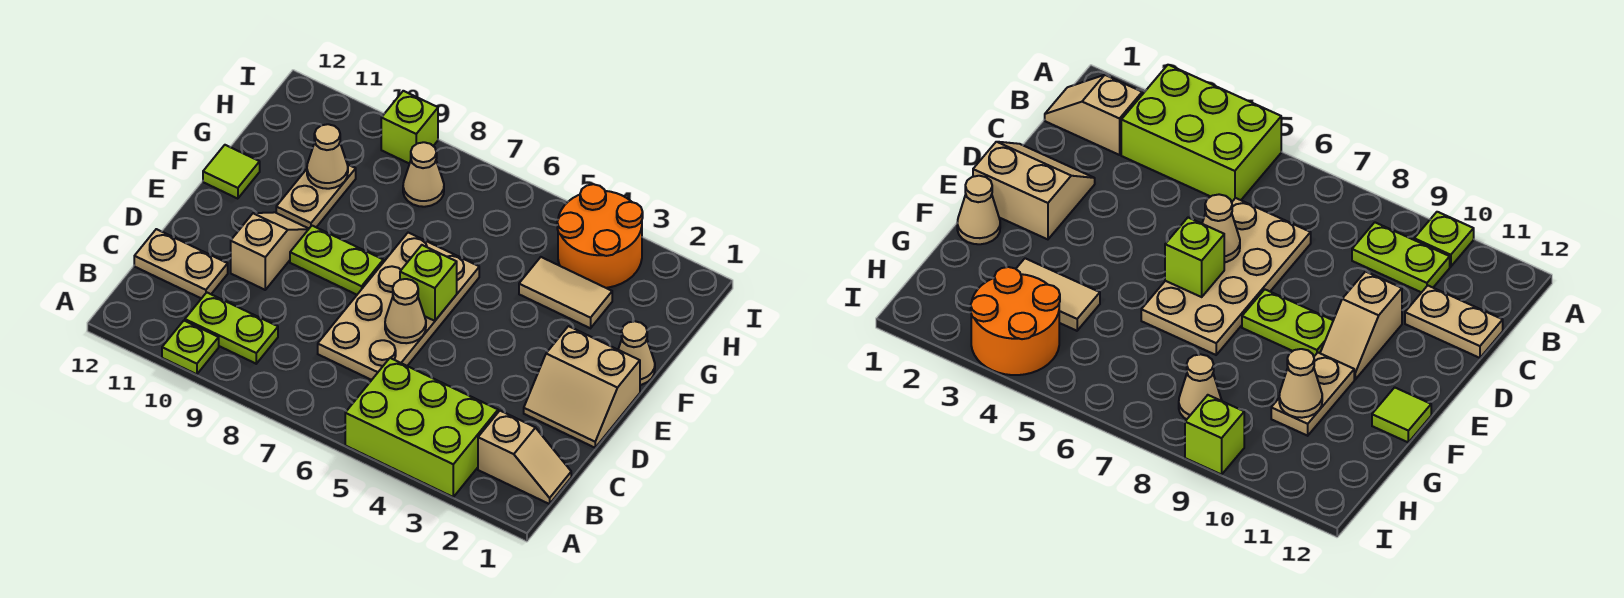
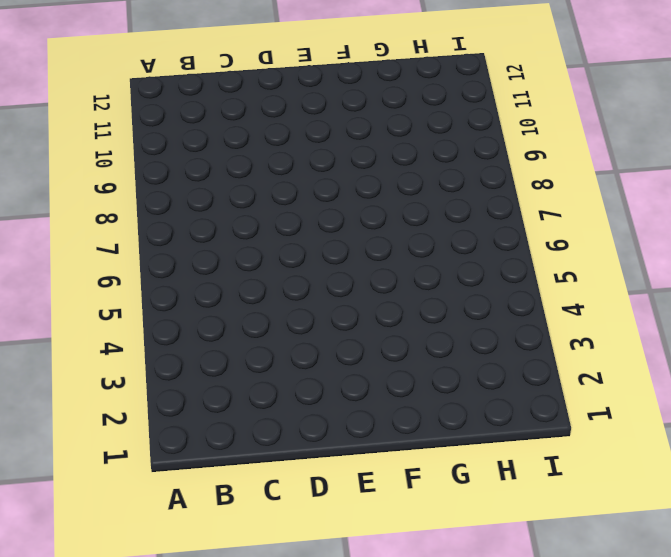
none -> lime brick A3:B5 level 1
none -> lime plate A10 level 1
none -> tan slope B1:B2 level 1 top 2

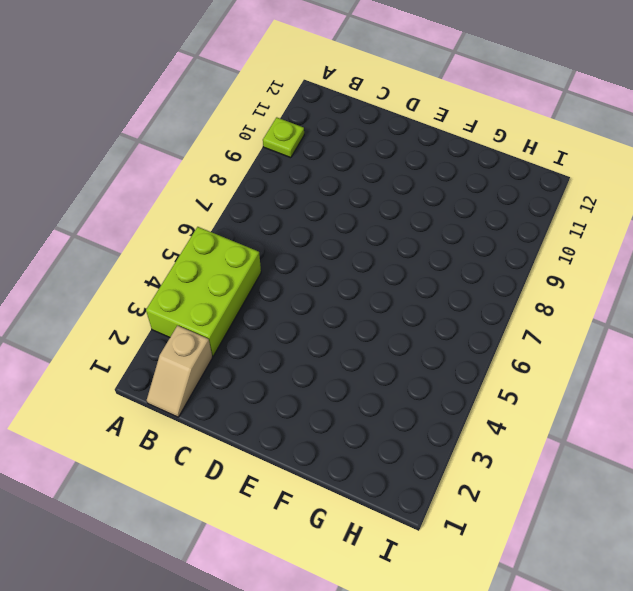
none -> lime plate B9:B10 level 1
none -> tan plate C6:F7 level 1
none -> tan plate C11:C12 level 1

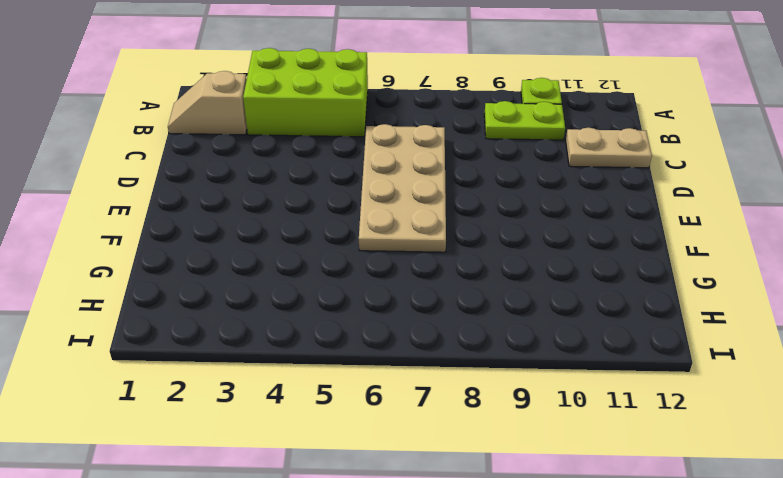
none -> tan slope D1:E2 level 1 top E
none -> tan slope D10:E10 level 1 top D
none -> lime plate E8:E9 level 1

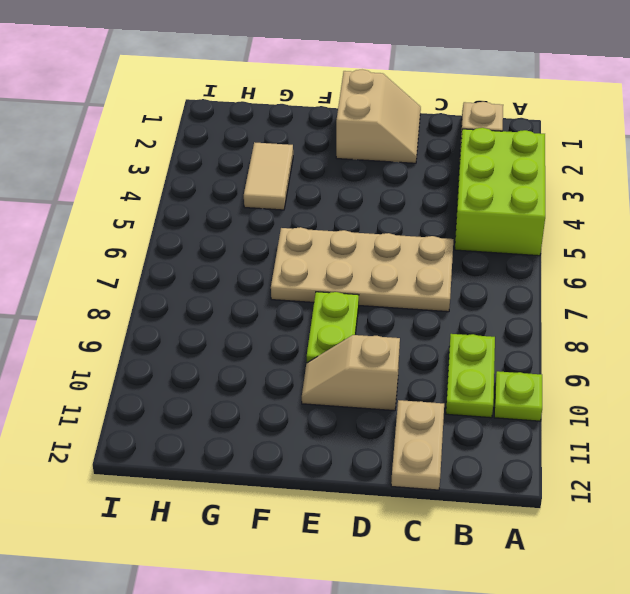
none -> tan cone F1 level 1
none -> tan plate F10:G10 level 1
none -> lime tile F12 level 1

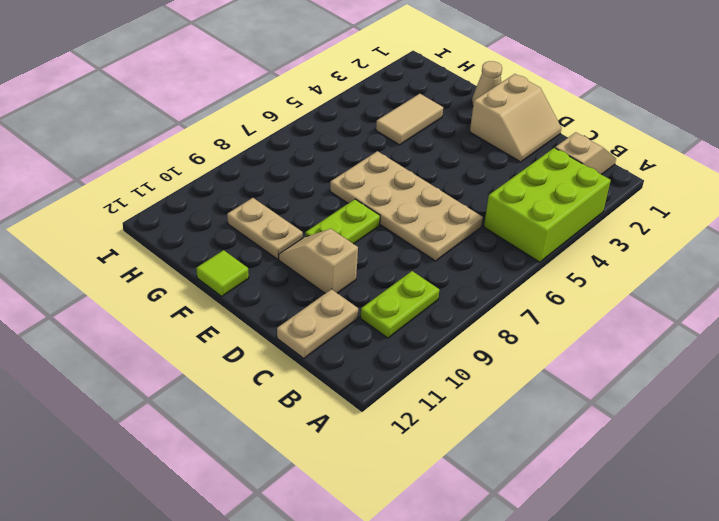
none -> lime plate A10 level 1
none -> orange round brick H3:I4 level 1
none -> tan cone H8 level 1

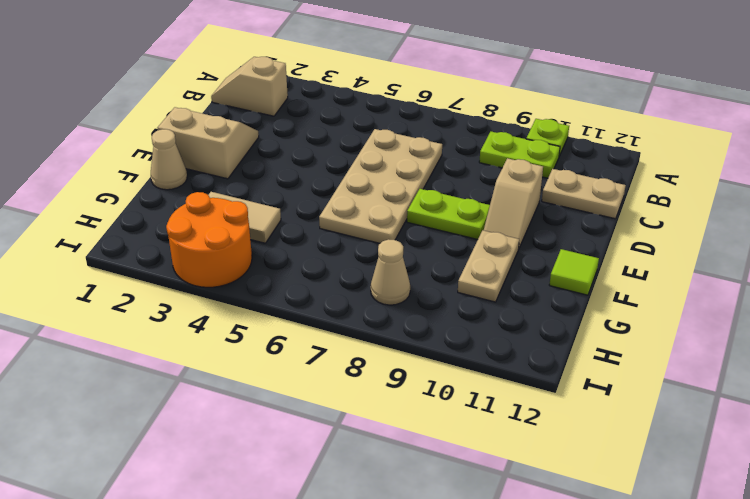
none -> lime brick A3:B5 level 1
none -> lime brick I9 level 1
none -> tan cone D6 level 2

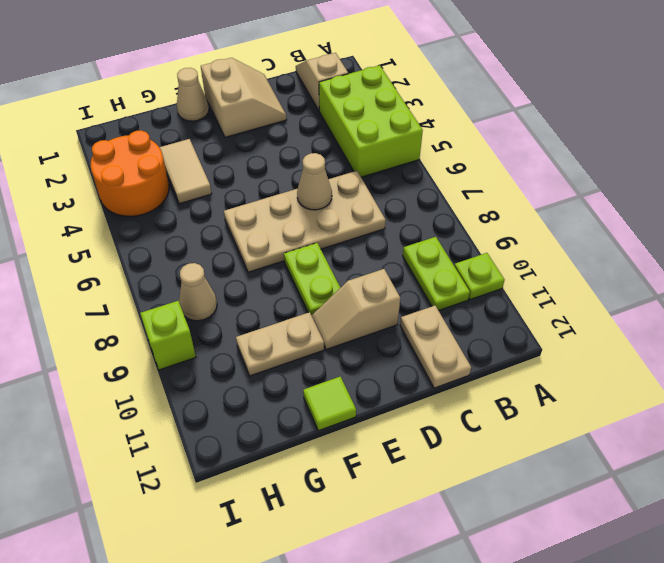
none -> lime brick E6 level 2
none -> tan cone G10 level 2

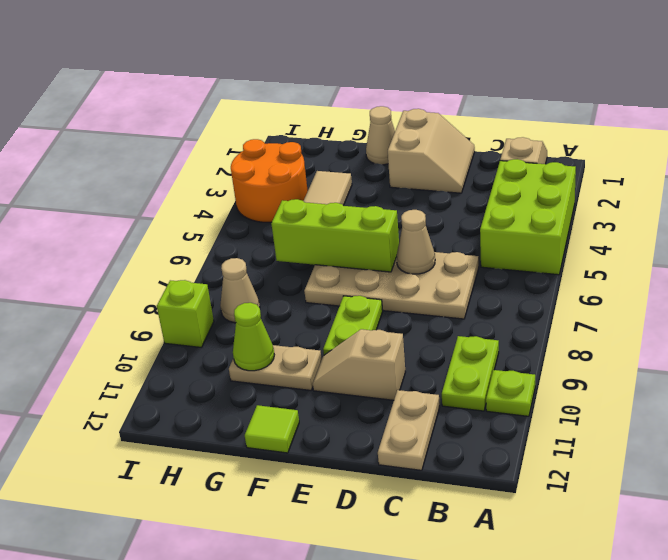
lime brick E6:G6 level 2 -> lime brick E6 level 2
lime cone G10 level 2 -> tan cone G10 level 2

